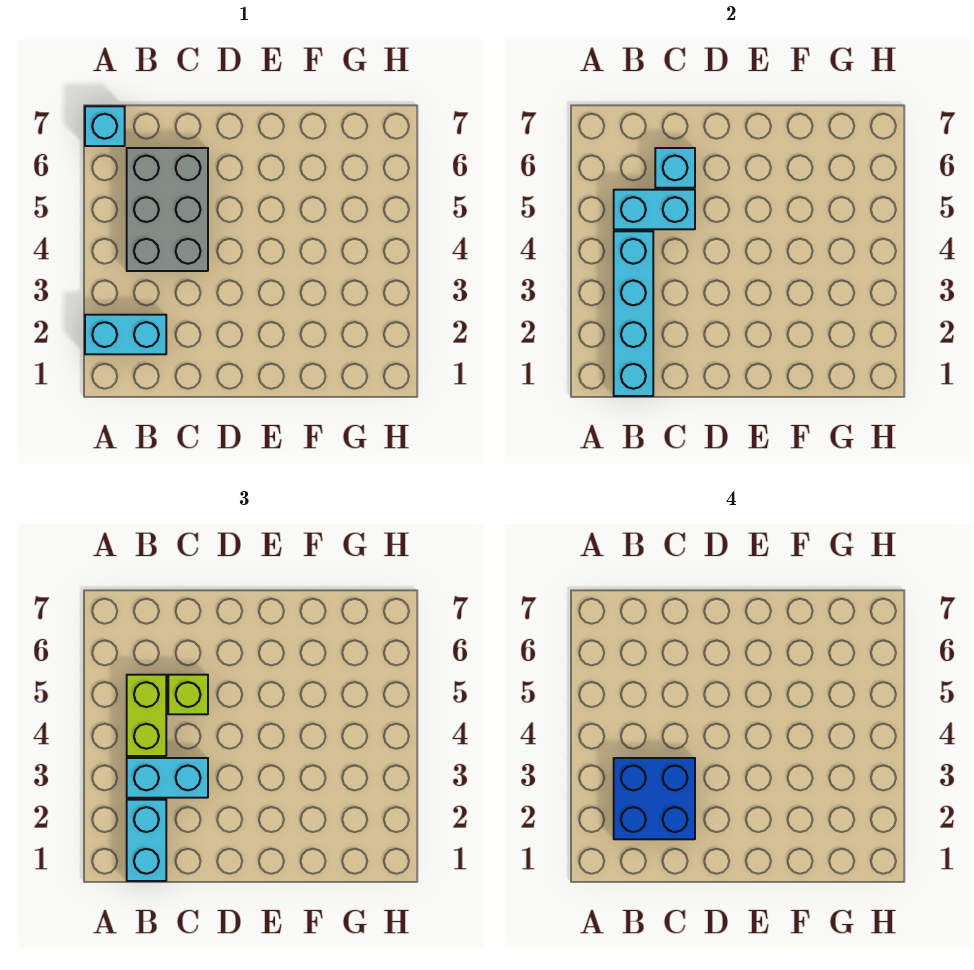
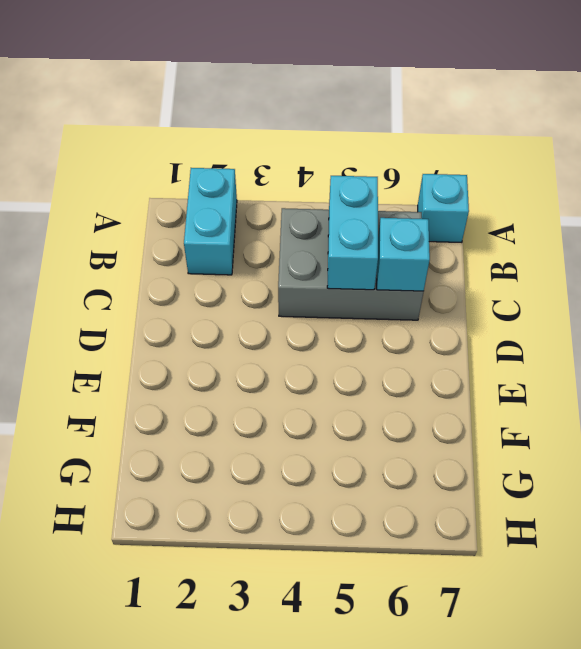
none -> cyan brick B1:B4 level 2
none -> cyan brick B1:B2 level 3

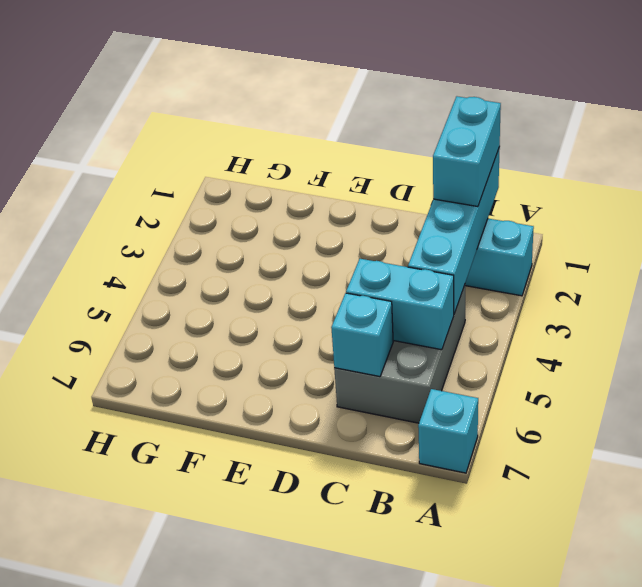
none -> cyan brick B3:C3 level 3
none -> lime brick B4:B5 level 3

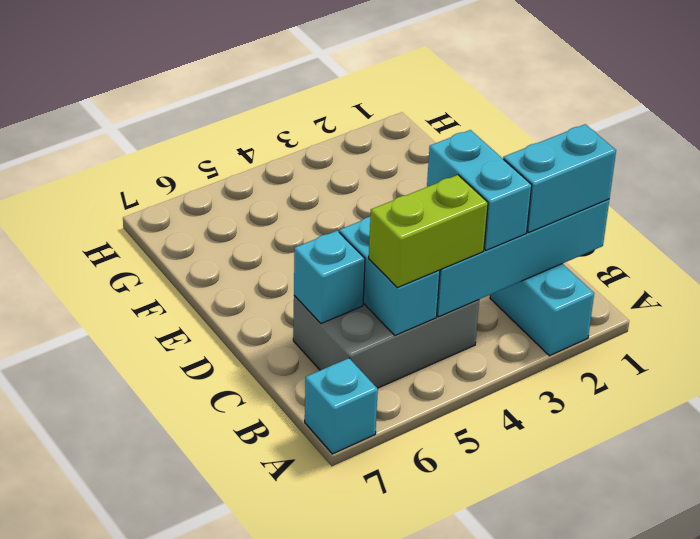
none -> lime brick C5 level 3
none -> blue brick B2:C3 level 4

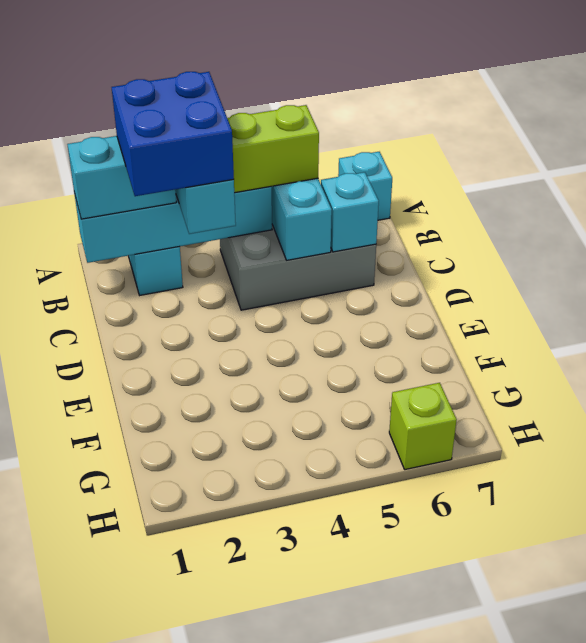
lime brick H6 level 1 -> lime brick C5 level 3

